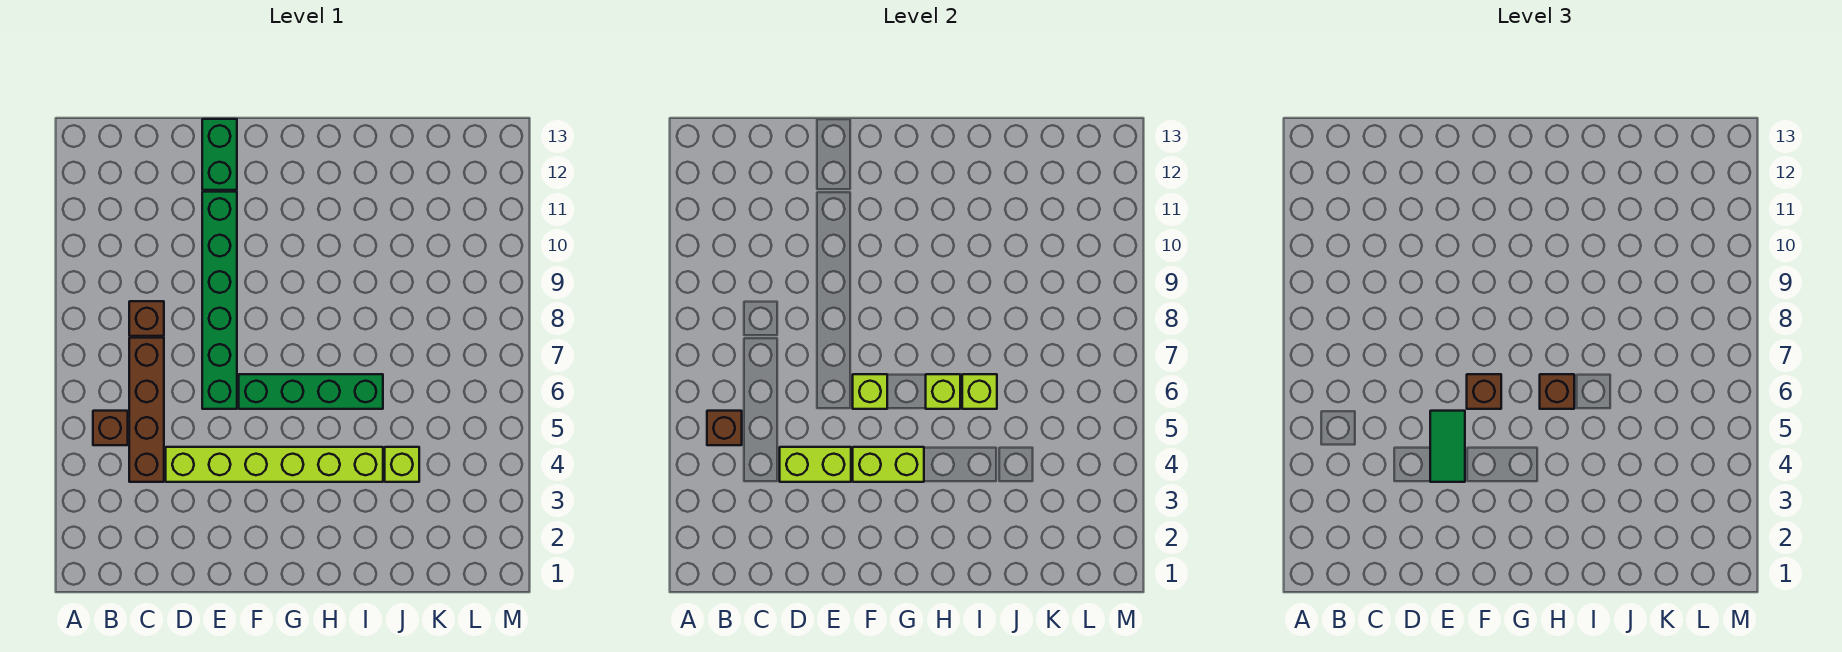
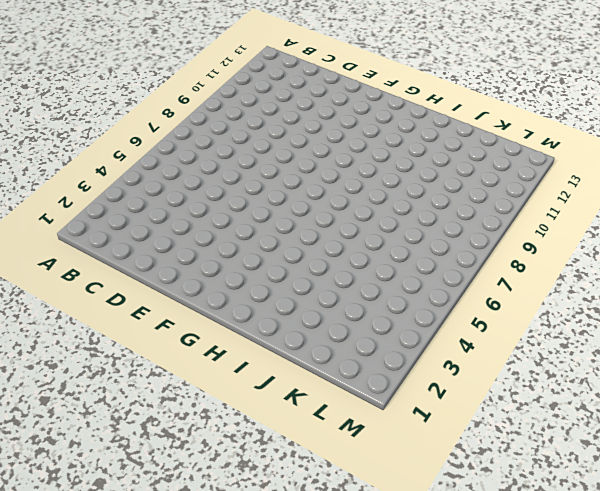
none -> brown brick B5 level 1
none -> brown brick C4:C7 level 1
none -> brown brick C8 level 1

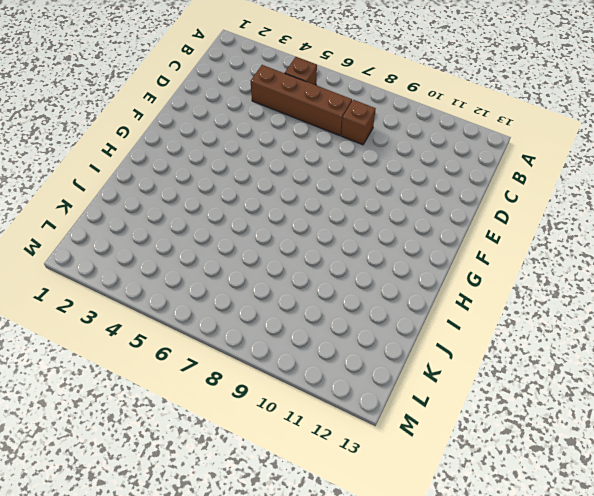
none -> lime brick D4:I4 level 1
none -> green brick E6:E11 level 1
none -> green brick E12:E13 level 1

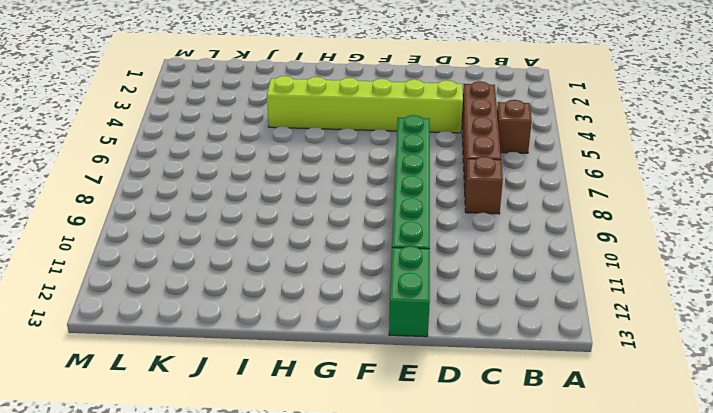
none -> green brick F6:I6 level 1
none -> lime brick J4 level 1
none -> brown brick B5 level 2

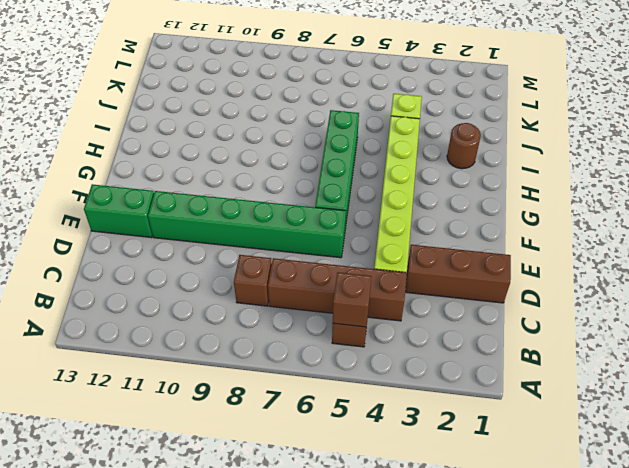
brown brick D1:D3 level 1 -> none
brown round brick I2 level 1 -> none
none -> lime brick D4:E4 level 2
none -> lime brick F4:G4 level 2
none -> lime brick F6 level 2

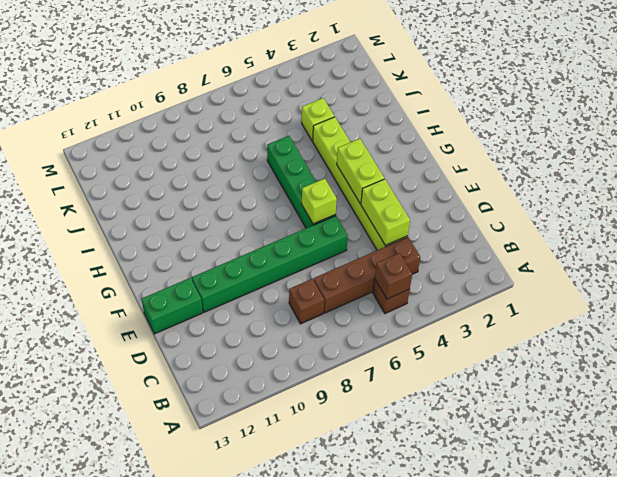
none -> lime brick H6 level 2
none -> lime brick I6 level 2
none -> green tile E4:E5 level 3

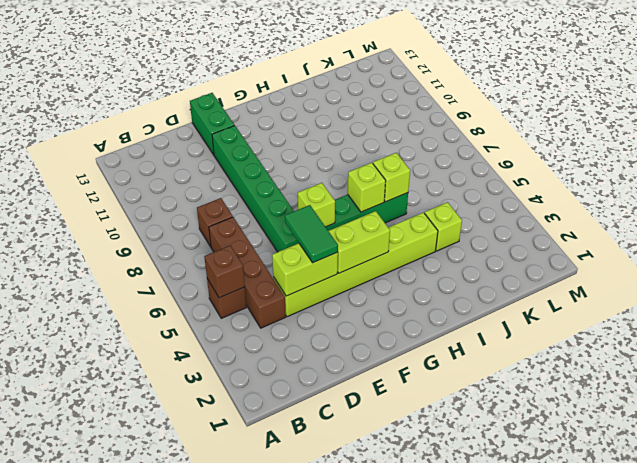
none -> brown brick F6 level 3
none -> brown brick H6 level 3

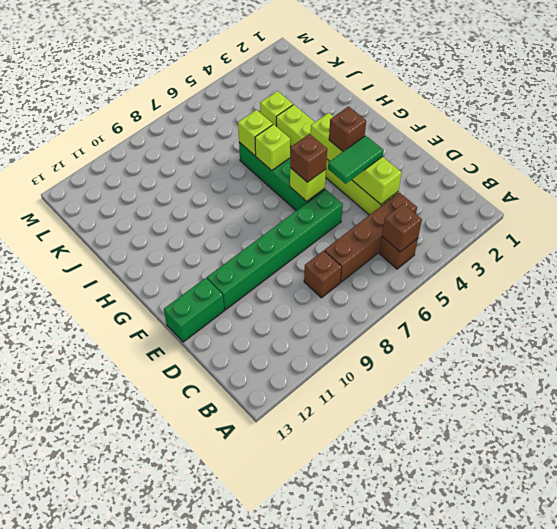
brown brick F4 level 3 -> brown brick H6 level 3

